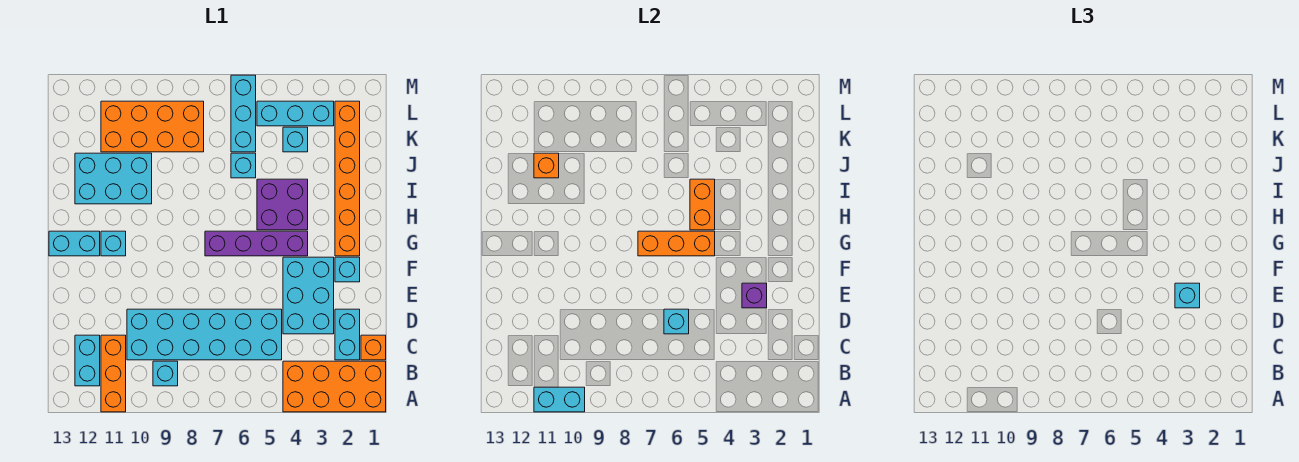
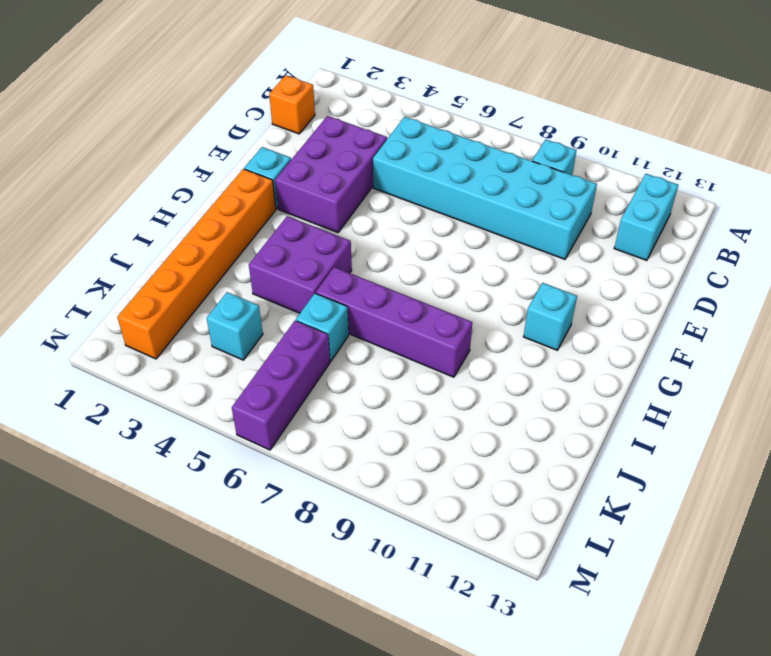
purple brick D3:F4 level 1 -> cyan brick D3:F4 level 1
purple brick I6:I9 level 1 -> purple brick G4:G7 level 1
purple brick K6:M6 level 1 -> cyan brick K6:M6 level 1
none -> orange brick A1:B4 level 1
none -> orange brick A11:C11 level 1
none -> cyan brick C2:D2 level 1

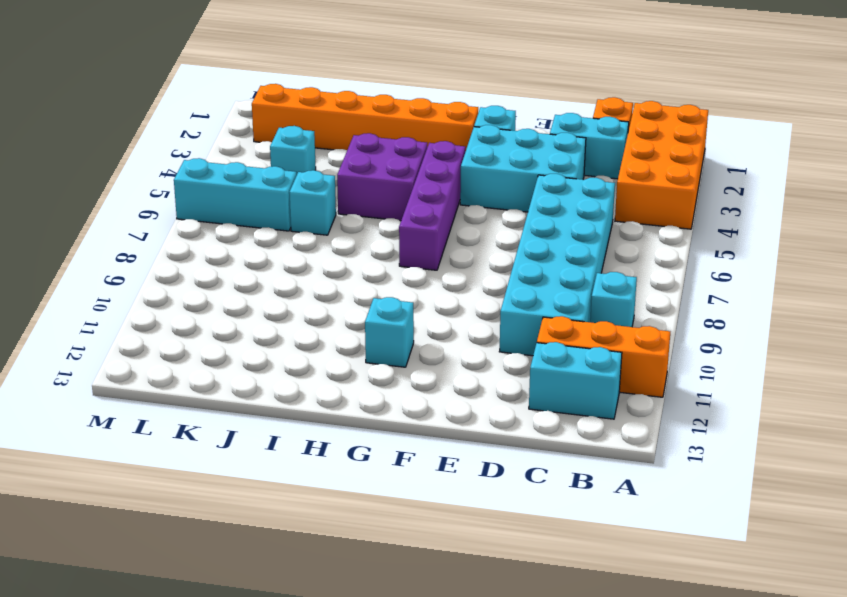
none -> cyan brick G12:G13 level 1
none -> cyan brick I10:J12 level 1
none -> orange brick K8:L11 level 1

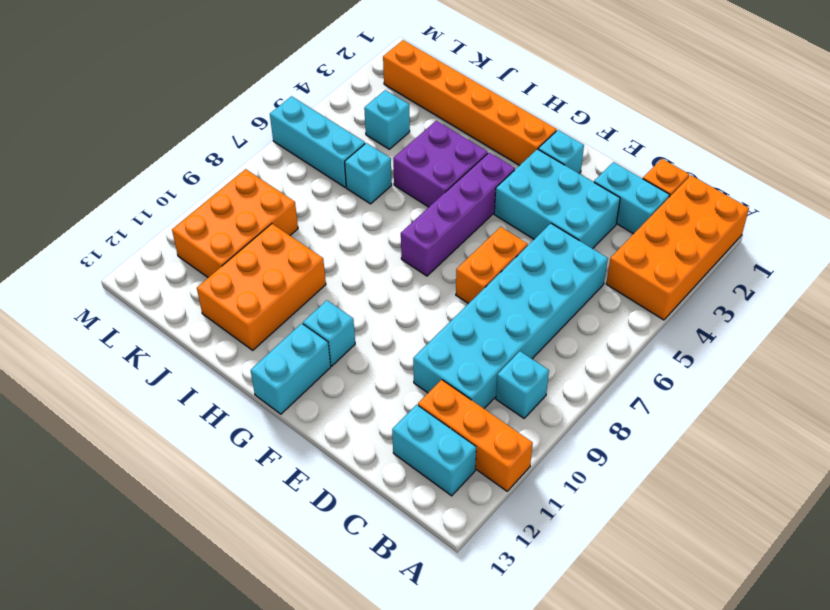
orange brick E6:E7 level 1 -> orange brick H5:I5 level 2
orange brick I10:J12 level 1 -> cyan brick I10:J12 level 1
orange brick K9:L11 level 1 -> orange brick K8:L11 level 1
none -> cyan brick L3:L5 level 1
none -> cyan brick A10:A11 level 2
none -> cyan brick D6 level 2

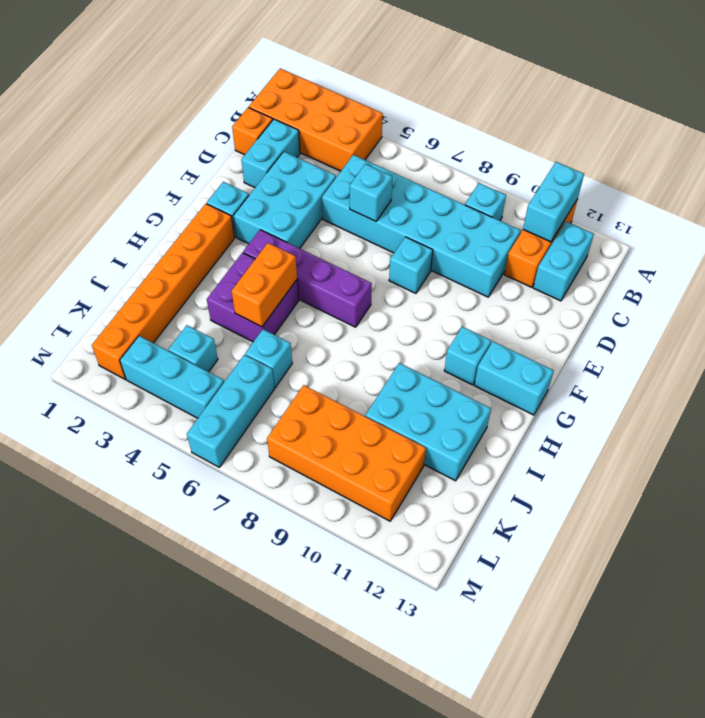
cyan brick A11:B11 level 2 -> cyan brick A10:A11 level 2
cyan brick E8 level 1 -> cyan brick E3 level 3
none -> purple brick E3 level 2
none -> orange brick G5:G7 level 2
none -> orange brick J11 level 2

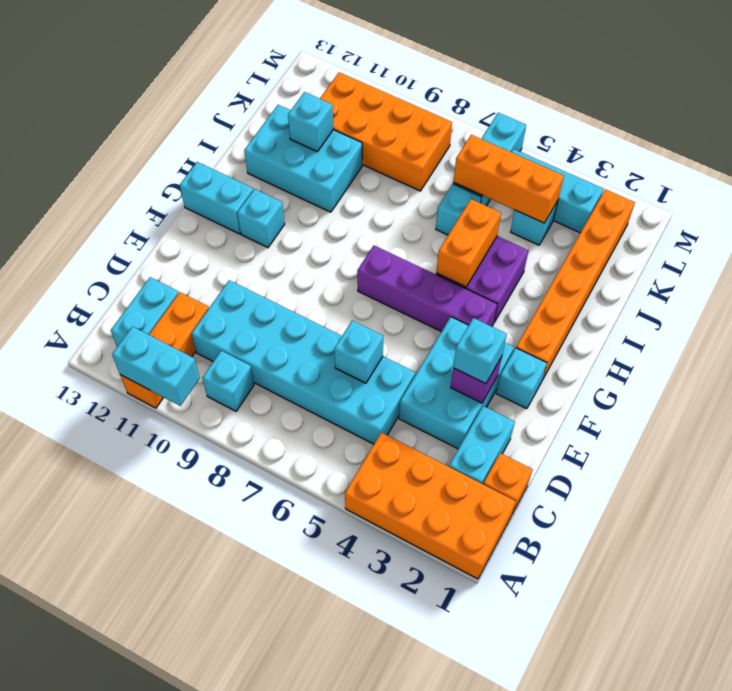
cyan brick J11 level 2 -> orange brick J11 level 2
orange brick K4:K6 level 2 -> orange brick G5:G7 level 2

